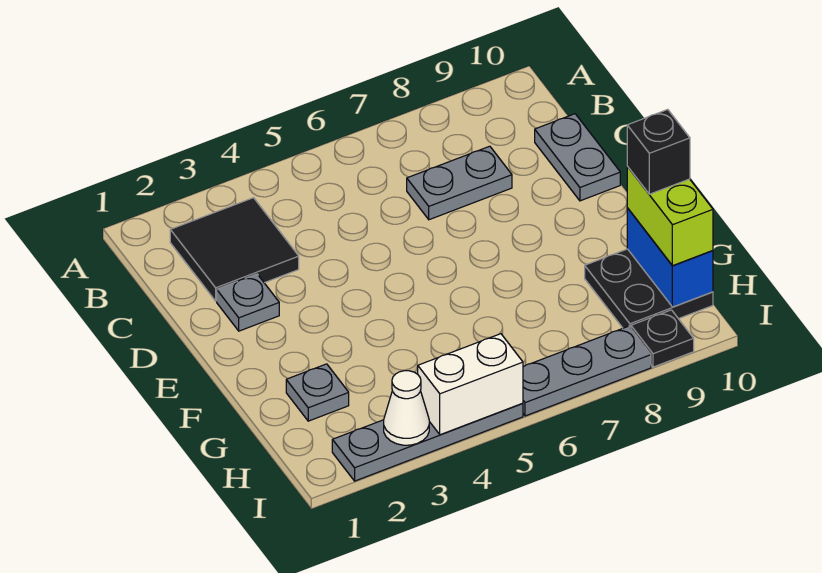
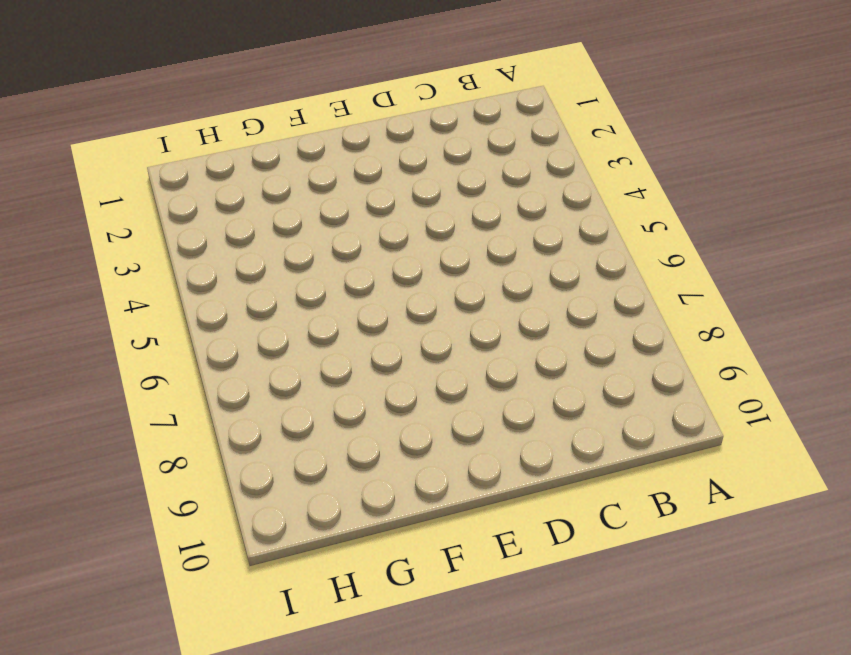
none -> black tile B2:C3 level 1
none -> grey plate C7:C8 level 1
none -> grey plate C10:D10 level 1

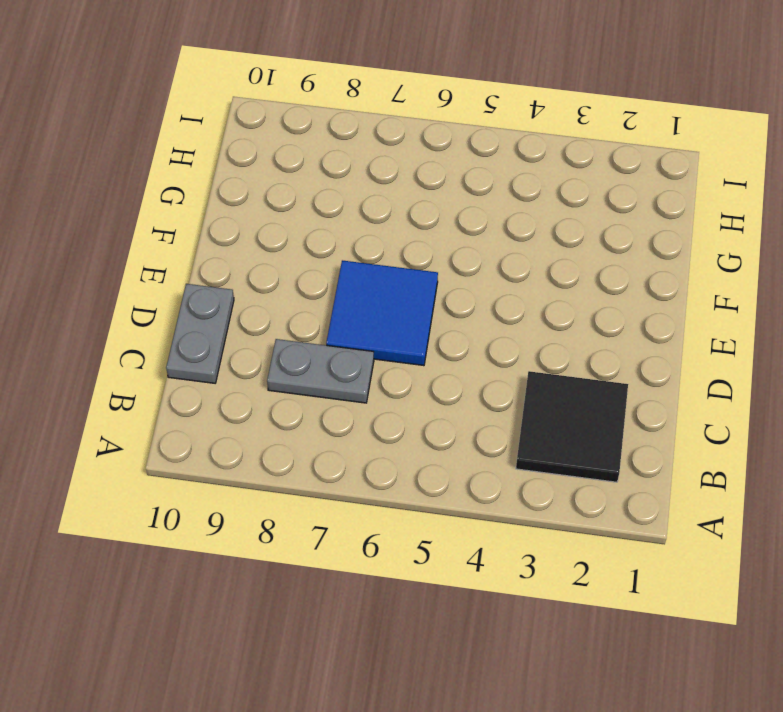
blue tile D6:E7 level 1 -> none
none -> grey plate D2 level 1
none -> grey plate G2 level 1
none -> black plate G9:H10 level 1

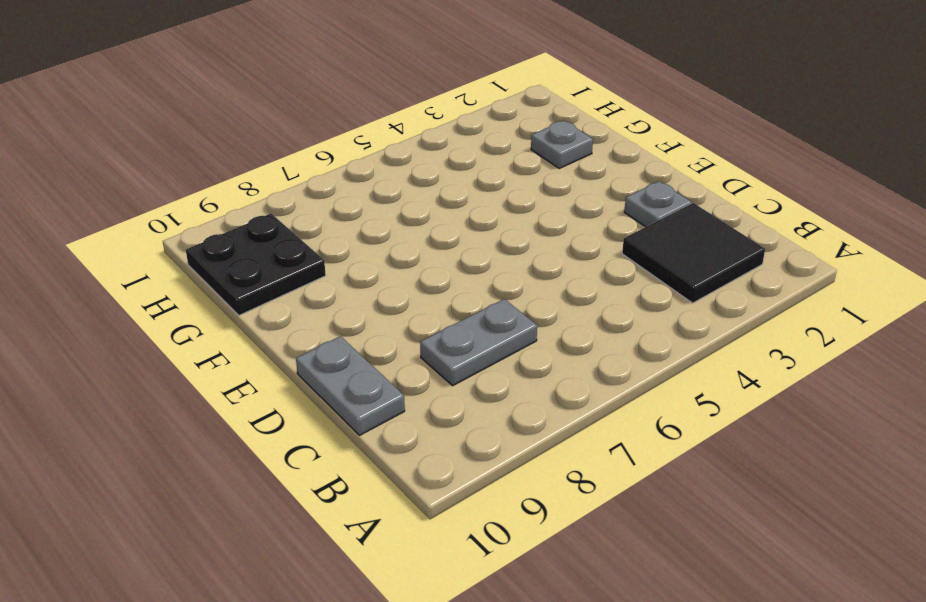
none -> grey plate I2:I5 level 1
none -> grey plate I6:I8 level 1
none -> black plate I9 level 1

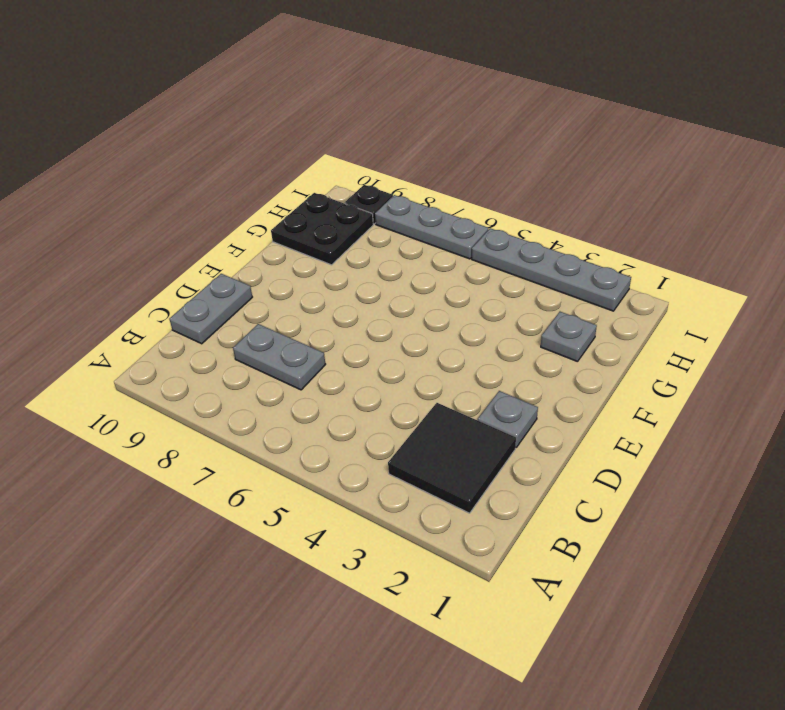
none -> blue brick G10:H10 level 2
none -> white cone I3 level 2
none -> white brick I4:I5 level 2

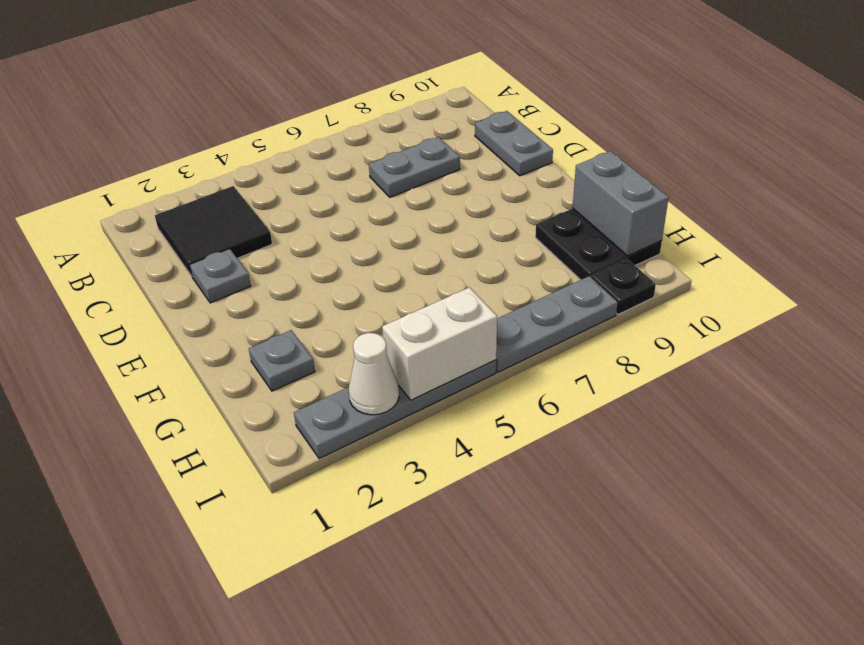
grey brick G10:H10 level 2 -> blue brick G10:H10 level 2
none -> lime brick G10:H10 level 3
none -> black brick G10 level 4

